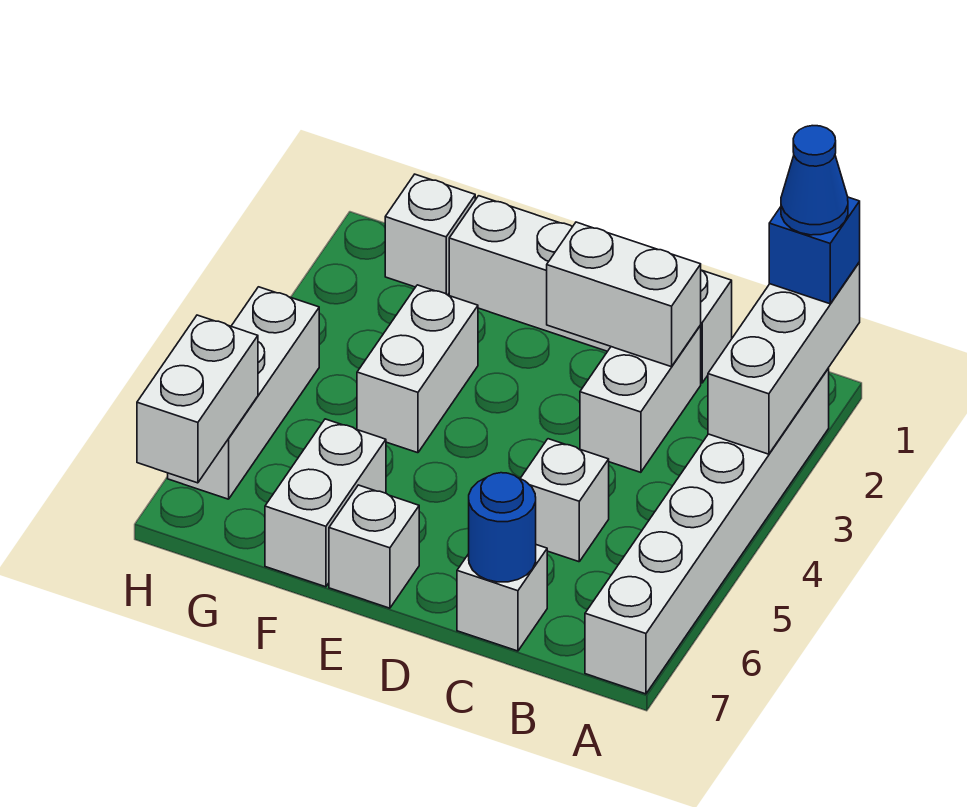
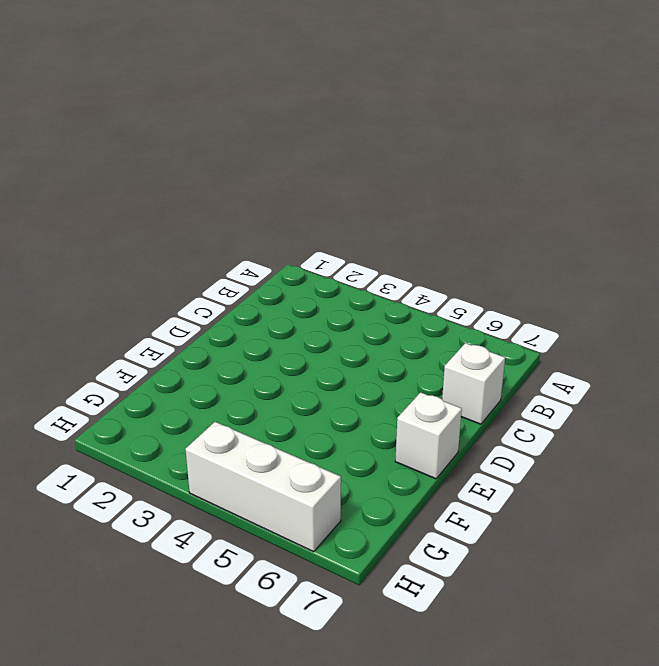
none -> white brick A2:A7 level 1
none -> white brick C1:F1 level 1
none -> white brick C2:C3 level 1

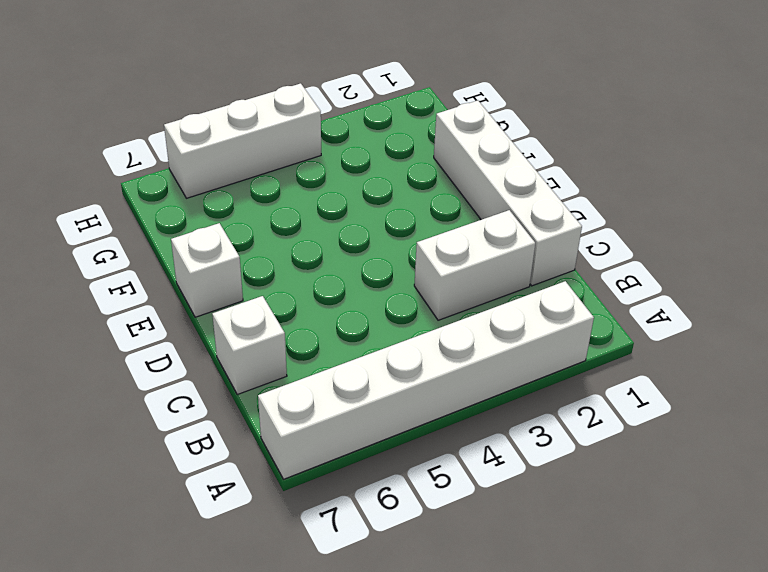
none -> white brick C5 level 1
none -> white brick F3:F4 level 1
none -> white brick F6:F7 level 1

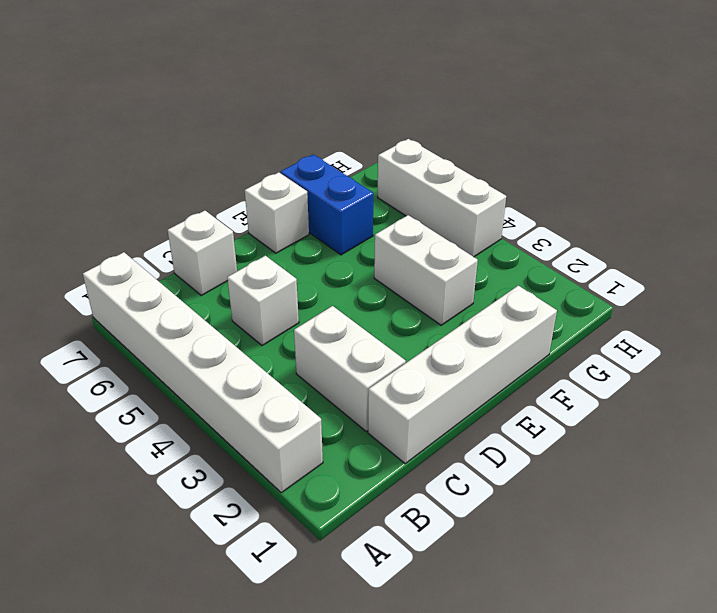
blue brick F6:F7 level 1 -> white brick F6:F7 level 1
none -> white brick G1 level 1
none -> white brick A1:A3 level 2
none -> white brick C2:D2 level 2

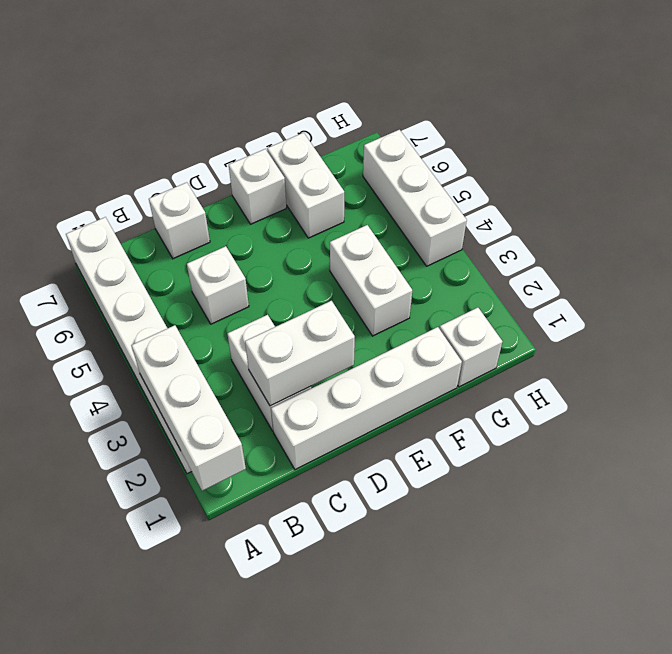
none -> blue round brick C7 level 2
none -> white brick H6:H7 level 2
none -> blue brick A1 level 3

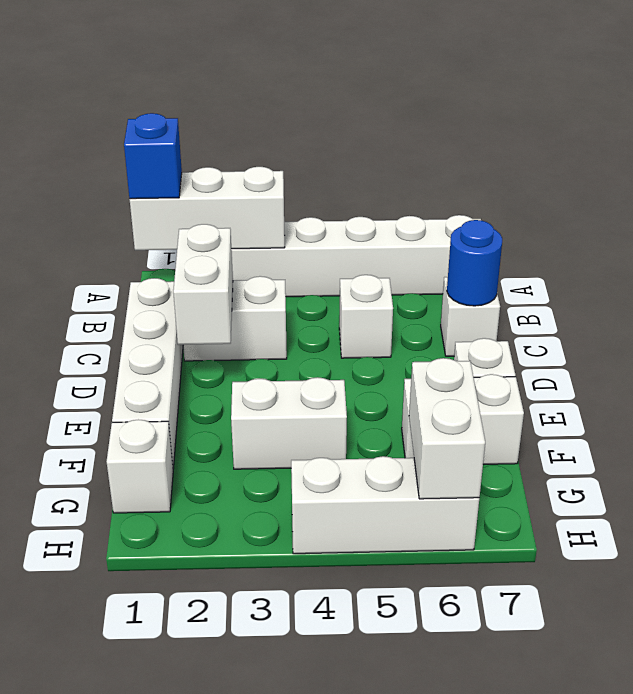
white brick G6:H6 level 2 -> white brick H6:H7 level 2
none -> blue cone A1 level 4

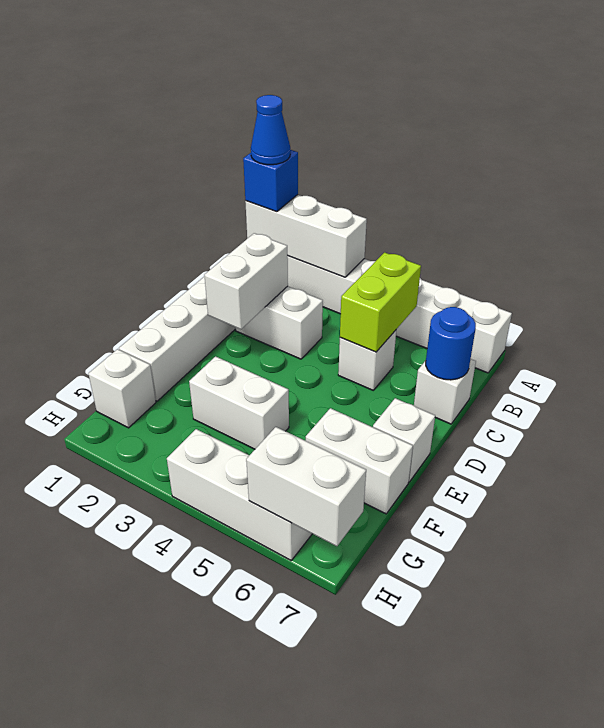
lime brick B5:C5 level 2 -> none

